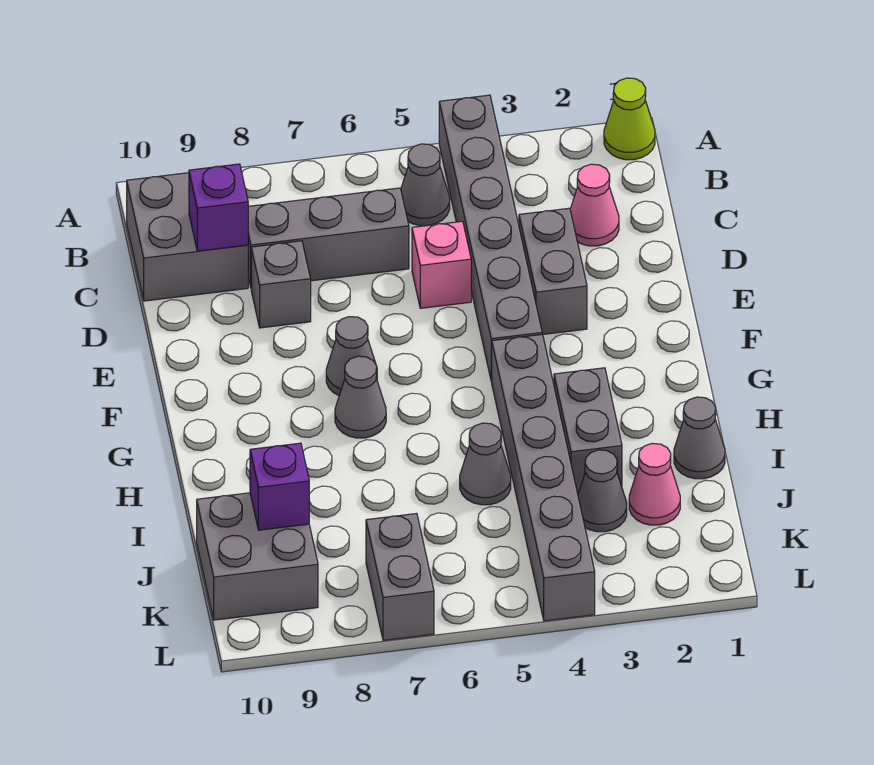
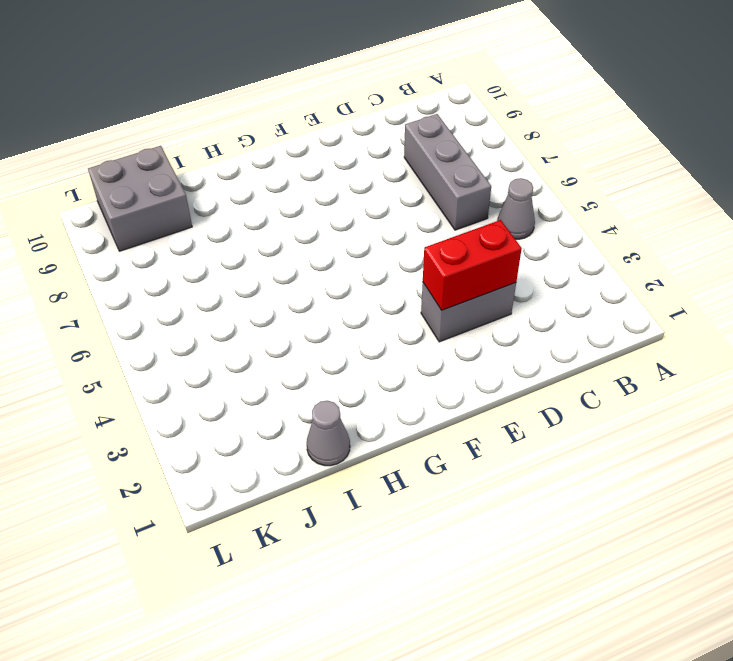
red brick D3:E3 level 2 -> none
none -> lime cone A1 level 1
none -> grey brick A4:F4 level 1
none -> grey brick B9:C10 level 1

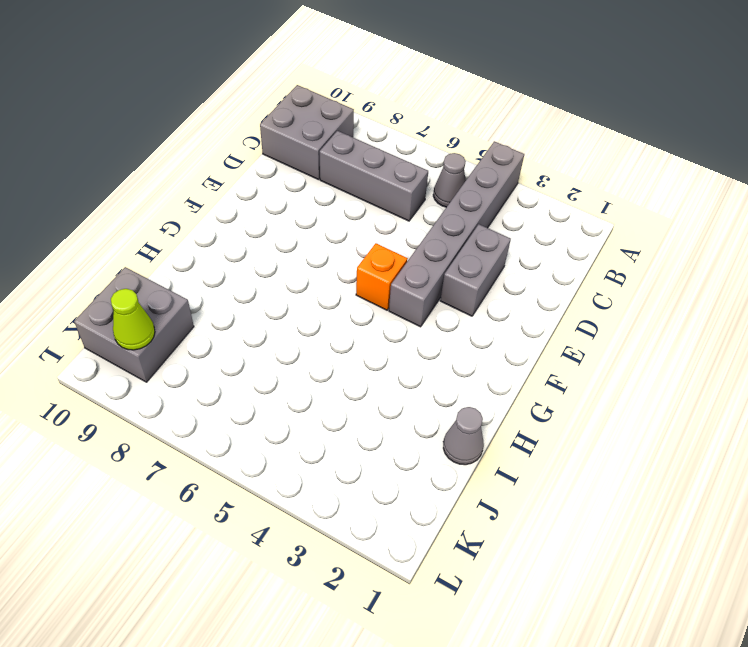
orange brick F5 level 1 -> none
lime cone K9 level 2 -> lime cone A1 level 1
none -> pink cone C2 level 1
none -> pink brick D5 level 1
none -> grey brick D8 level 1

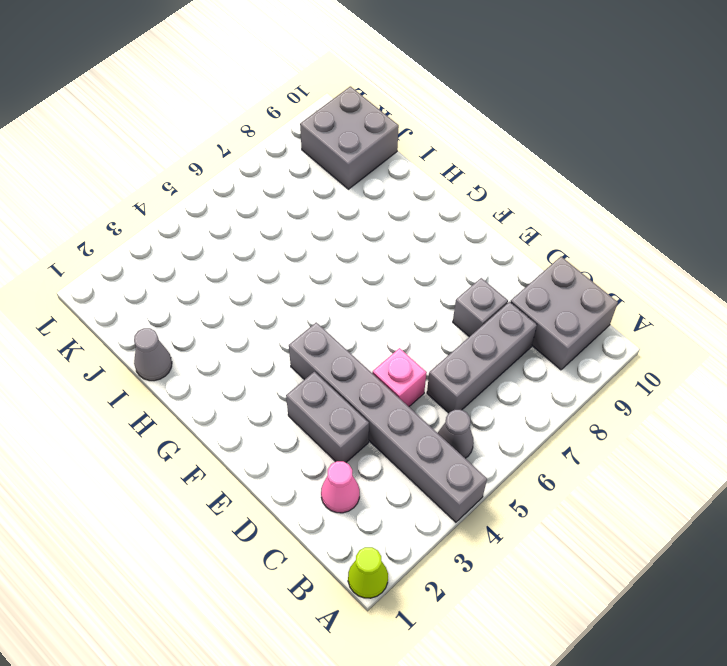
none -> grey cone F7 level 1
none -> grey brick G4:L4 level 1
none -> grey cone G7 level 1

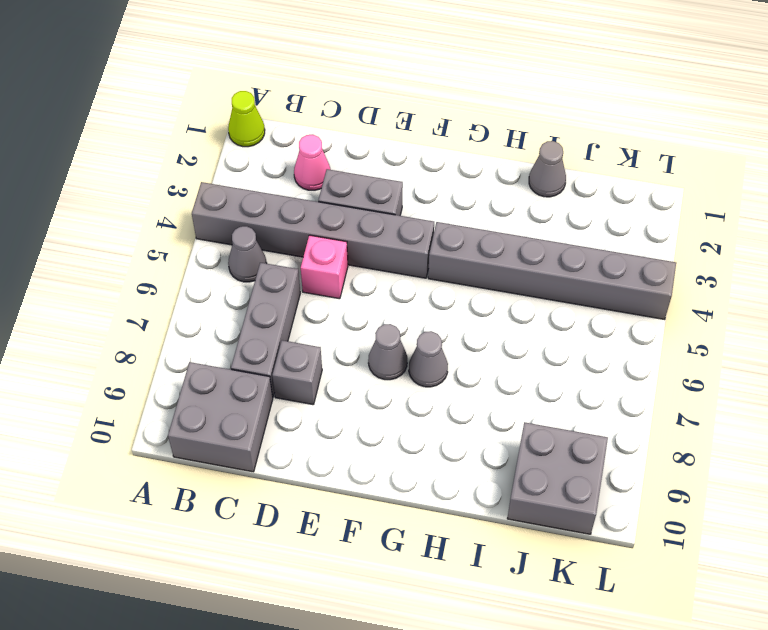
none -> grey brick H3:I3 level 1
none -> grey cone I5 level 1
none -> pink cone J2 level 1

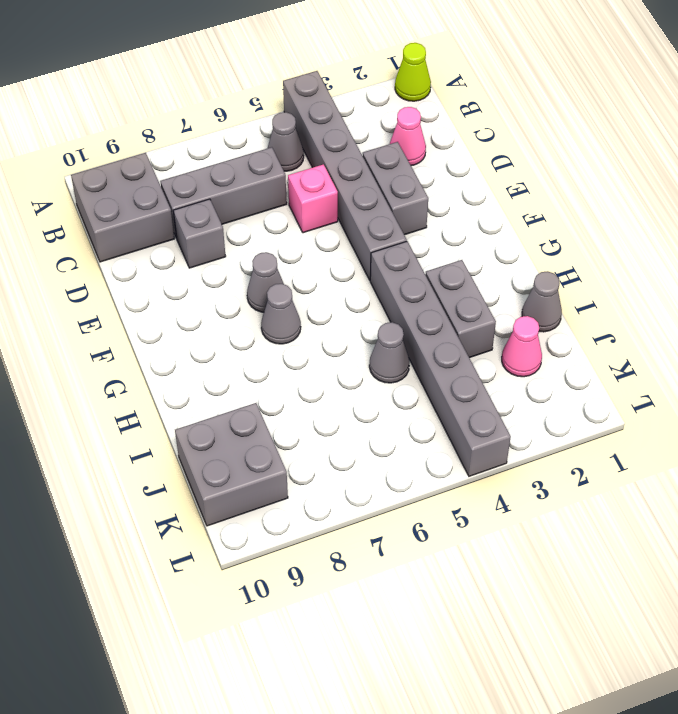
none -> grey cone J3 level 1
none -> grey brick K7:L7 level 1
none -> purple brick C9 level 2

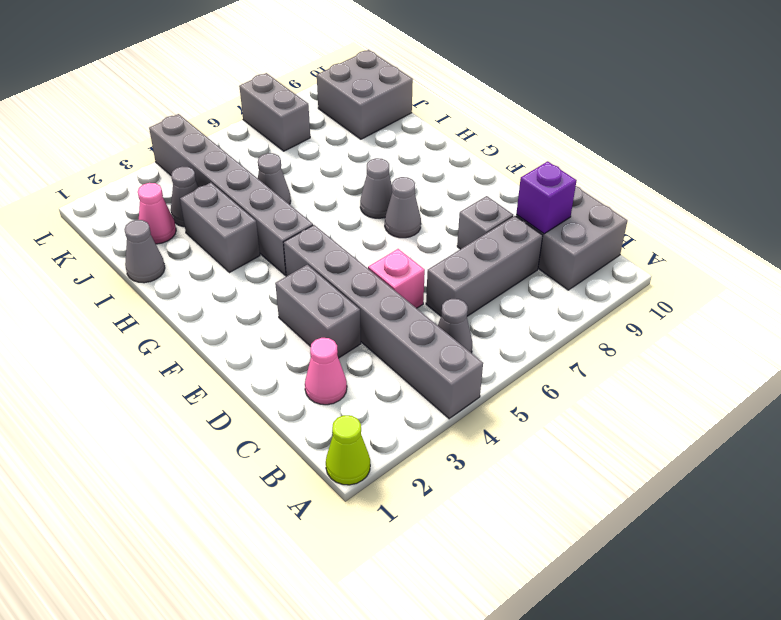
none -> purple brick J9 level 2

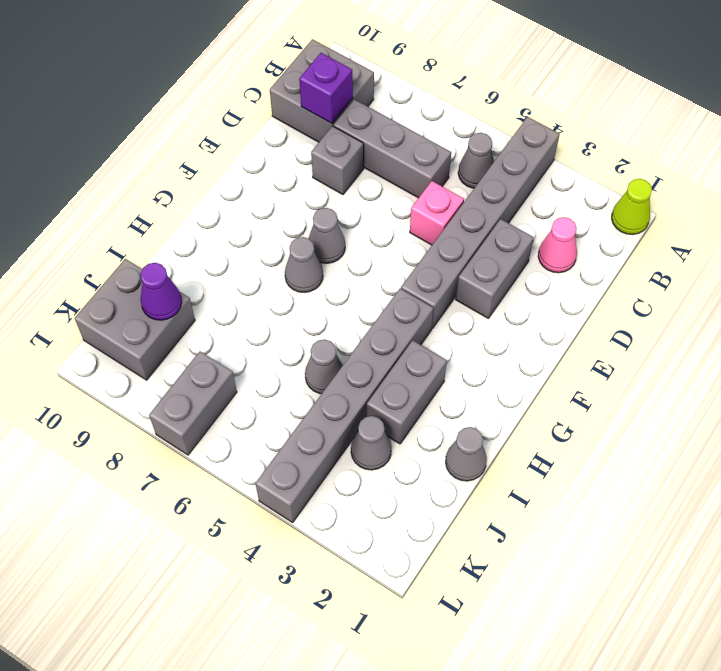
purple cone J9 level 2 -> purple brick J9 level 2
none -> pink cone J2 level 1

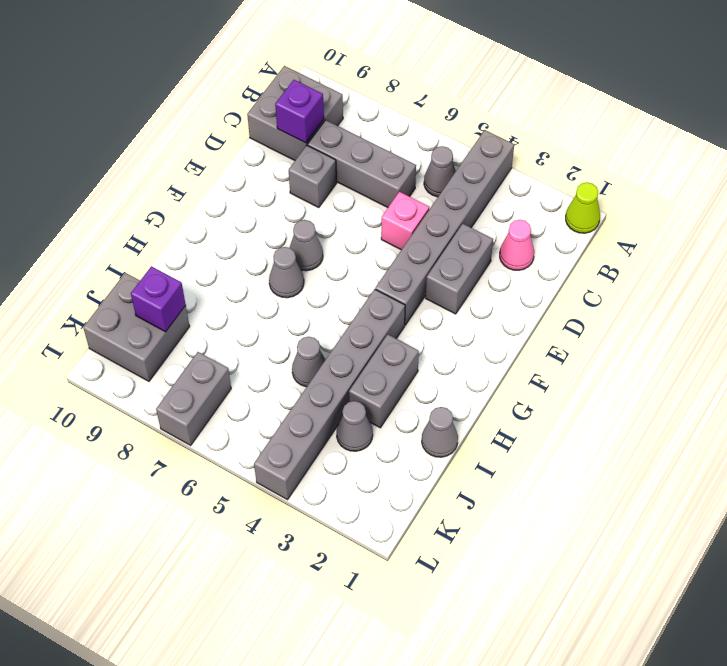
none -> pink cone J2 level 1

